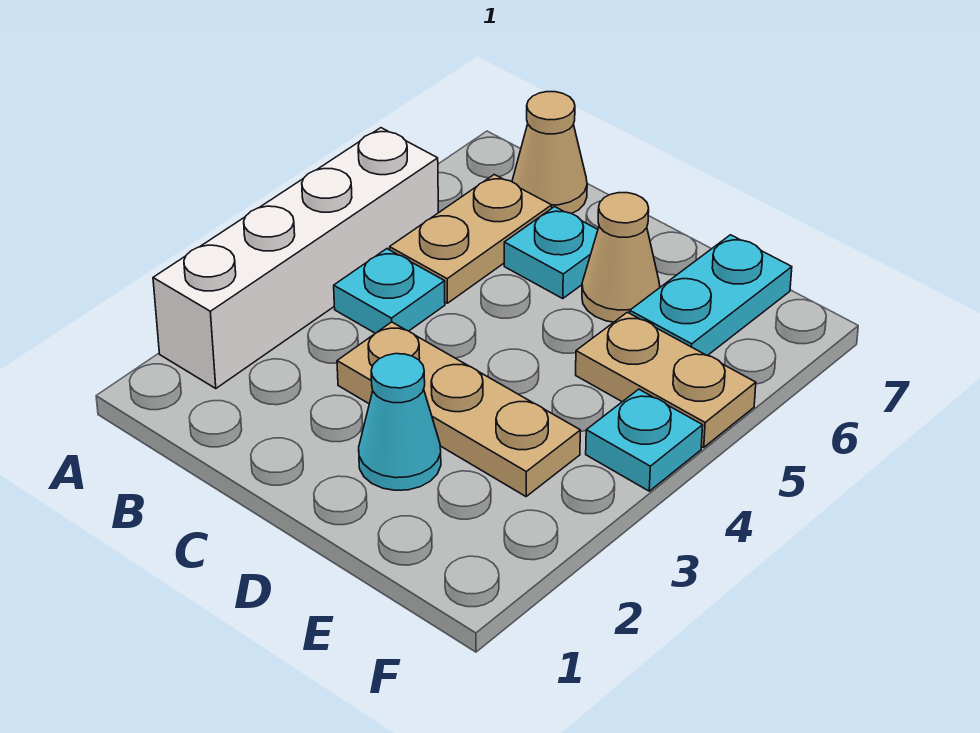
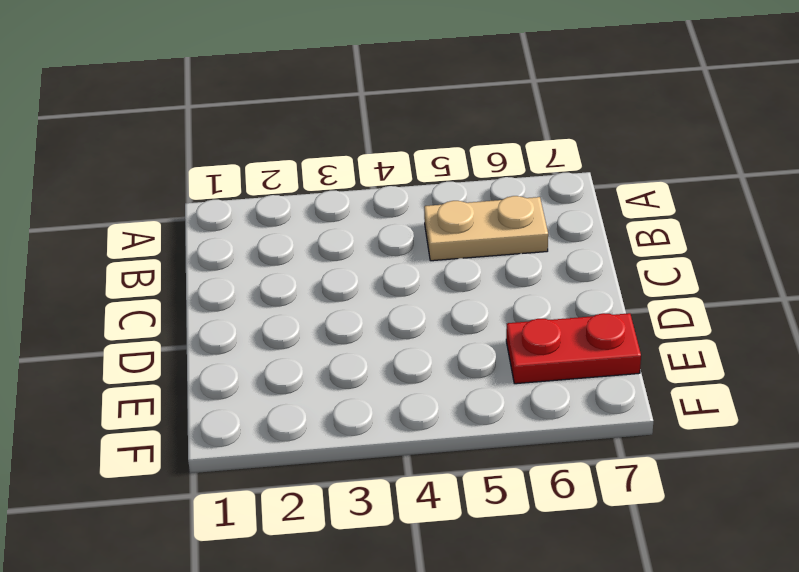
red plate E6:E7 level 1 -> cyan plate E6:E7 level 1
none -> white brick A2:A5 level 1
none -> cyan plate B4 level 1

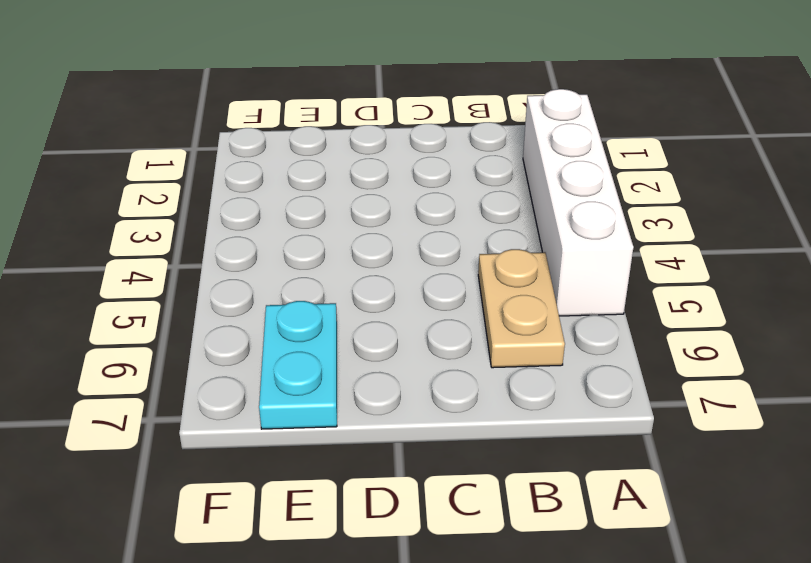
none -> cyan plate B4 level 1
none -> tan cone B7 level 1

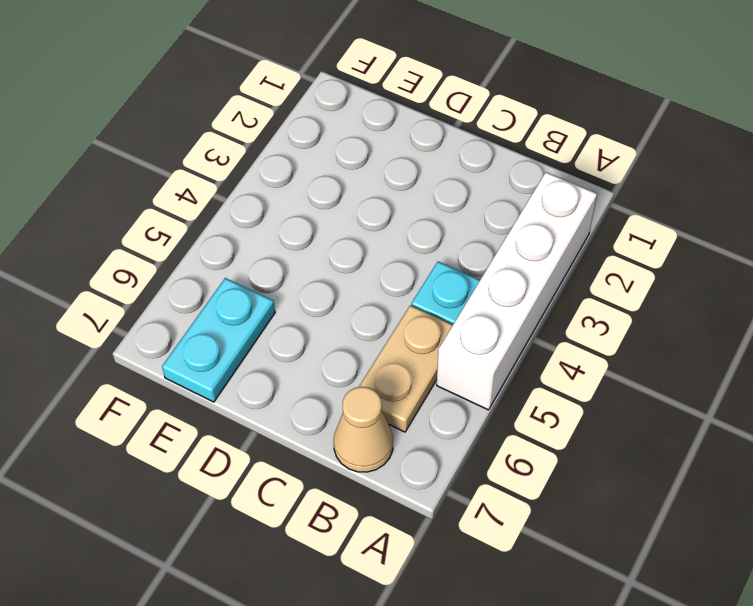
none -> tan plate C3:E3 level 1
none -> cyan plate C6 level 1

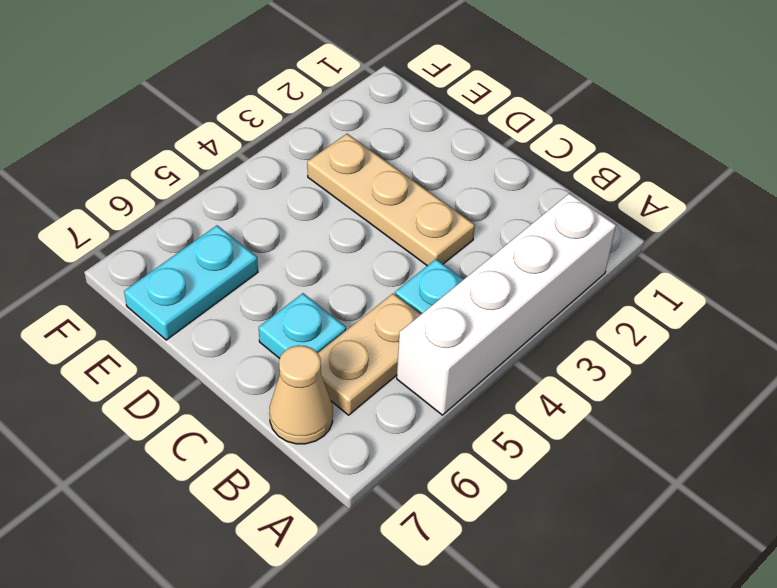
none -> cyan cone D2 level 1
none -> tan cone D6 level 1

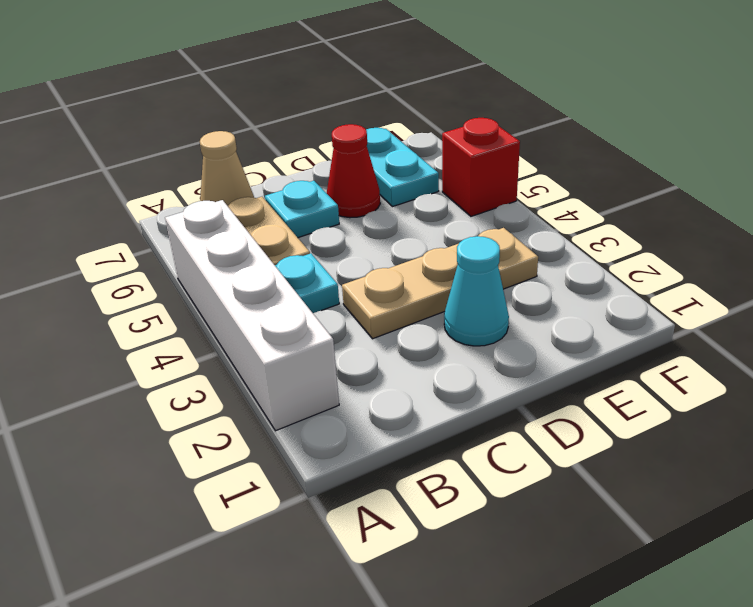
red cone D6 level 1 -> tan cone D6 level 1
red brick F5 level 1 -> tan plate E5:F5 level 1
none -> cyan plate F4 level 1

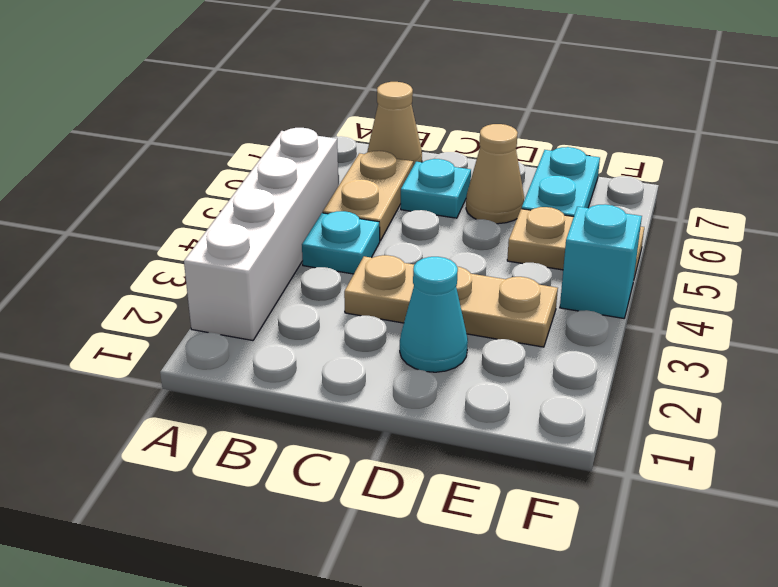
cyan brick F4 level 1 -> cyan plate F4 level 1

